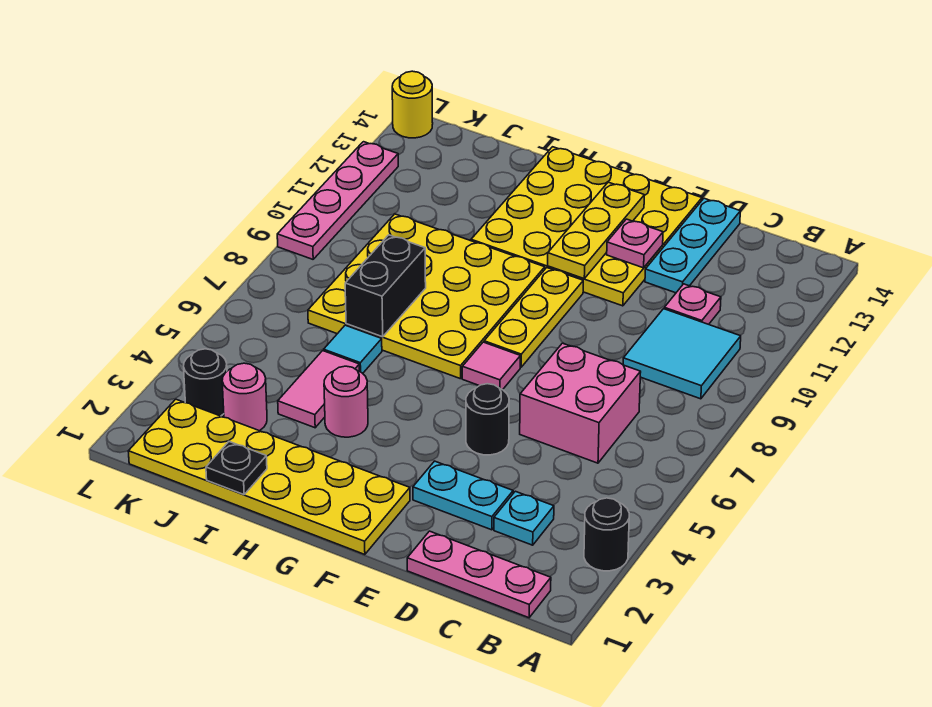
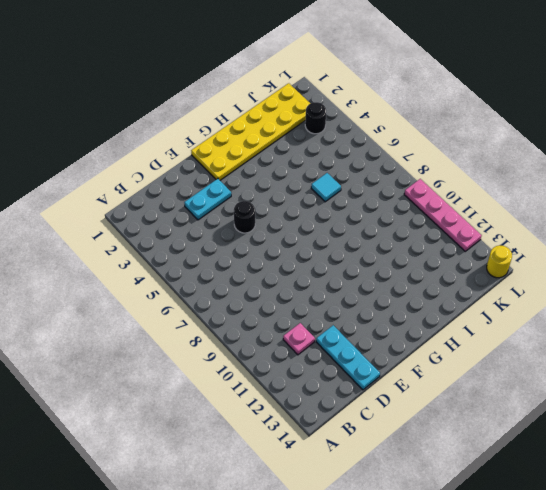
none -> black round brick A3 level 1
none -> pink plate B1:D1 level 1
none -> cyan tile B9:C10 level 1

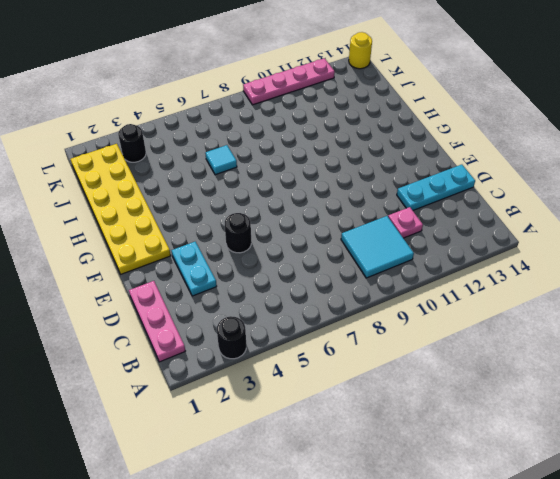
none -> cyan plate C3 level 1
none -> pink brick C6:D7 level 1
none -> yellow plate E11:H14 level 1

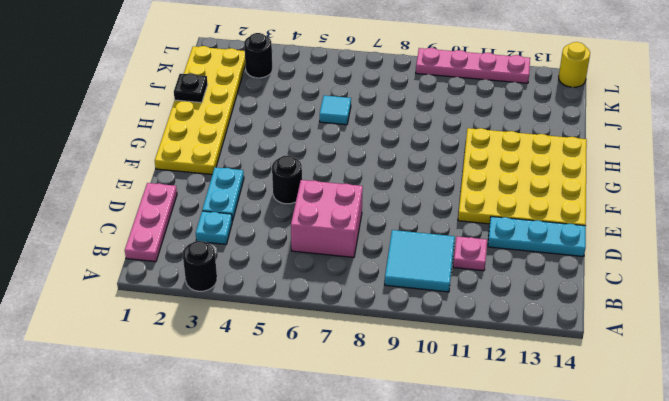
none -> pink tile F7 level 1
none -> yellow plate F8:F10 level 1
none -> yellow plate G7:J10 level 1

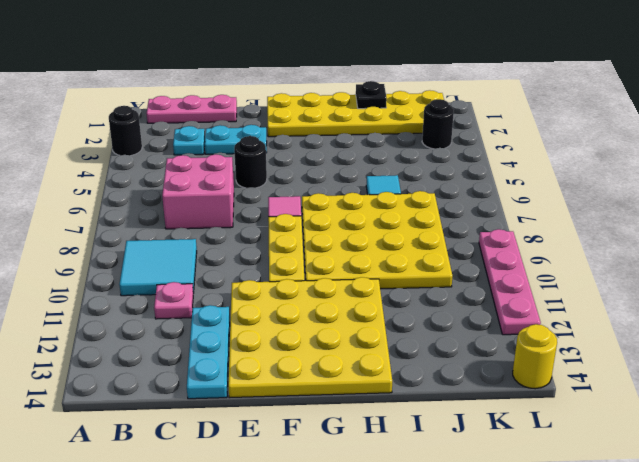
none -> pink round brick H4 level 1
none -> pink tile I4:I5 level 1
none -> pink round brick J3 level 1

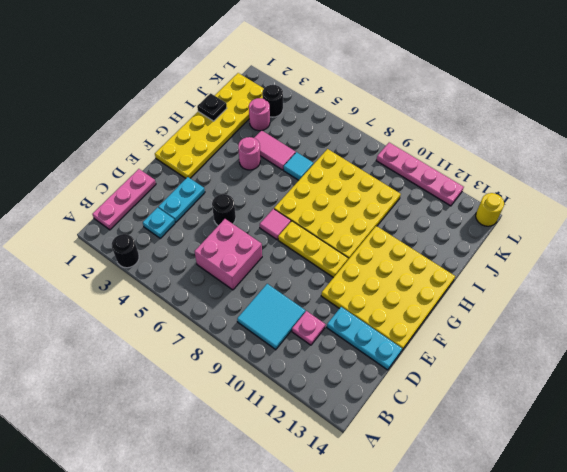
none -> pink plate E12 level 2
none -> yellow plate F11:F13 level 2
none -> black brick I7:I8 level 2

